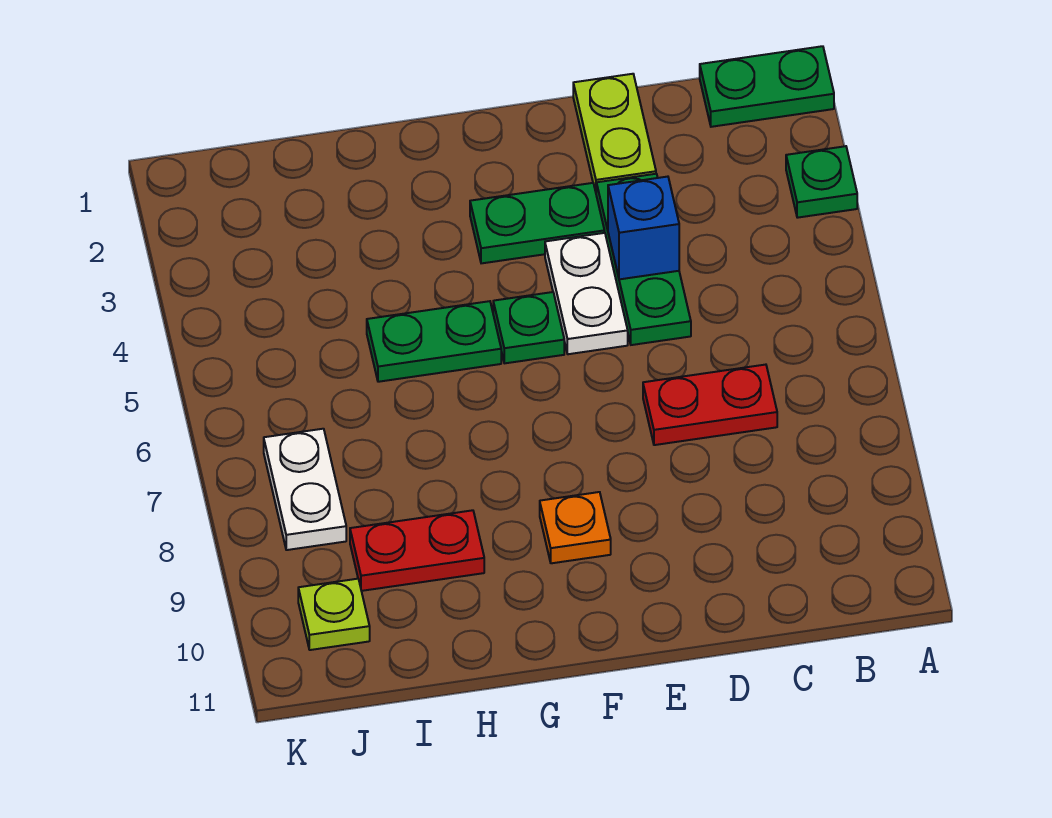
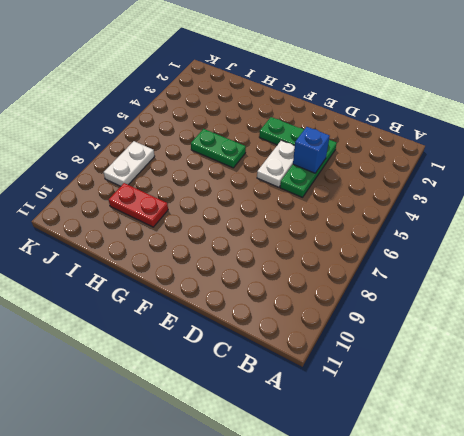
none -> green plate A1:B1 level 1
none -> green plate A3 level 1
none -> red plate C7:D7 level 1

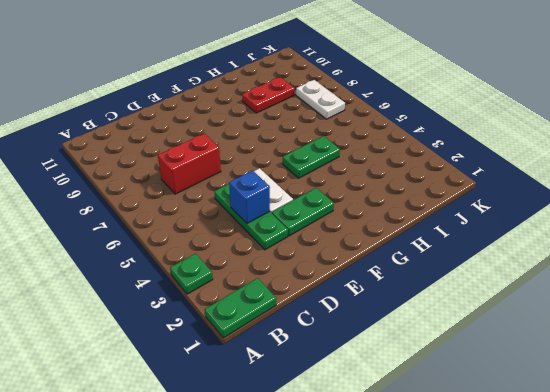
red brick C7:D7 level 1 -> red plate C7:D7 level 1
none -> lime plate D1:D2 level 1
none -> green plate F5 level 1
none -> orange plate F9 level 1

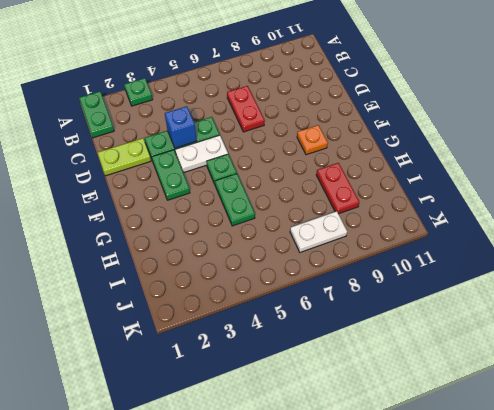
none -> lime plate J10 level 1

